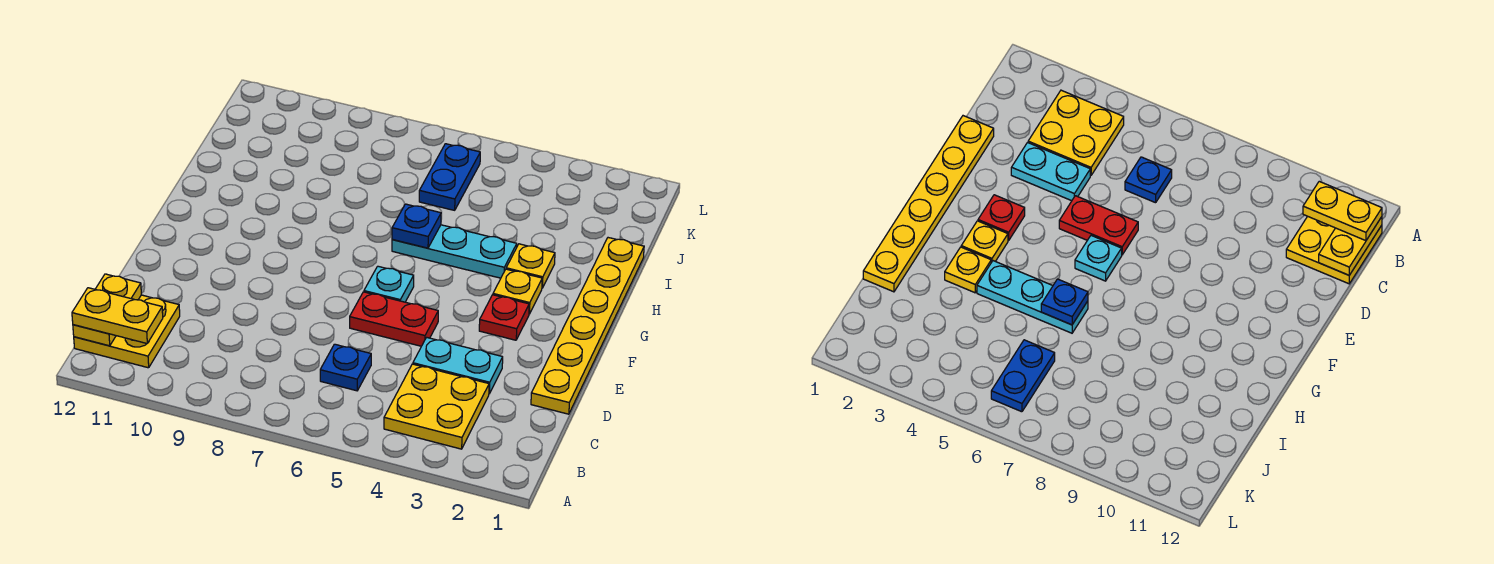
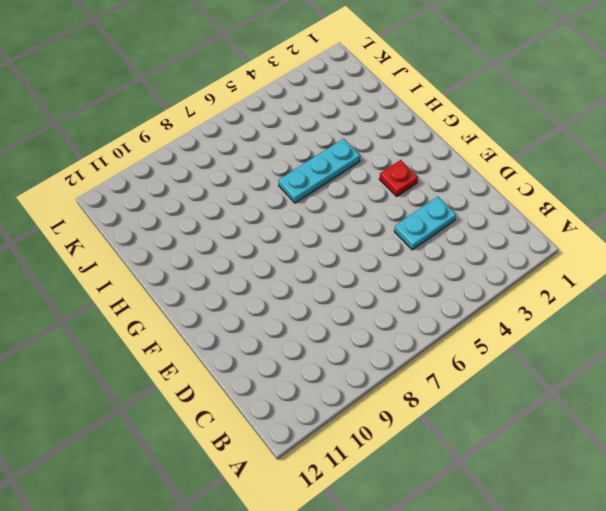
none -> yellow plate B3:C4 level 1
none -> yellow plate B11:C12 level 1
none -> blue plate C6 level 1

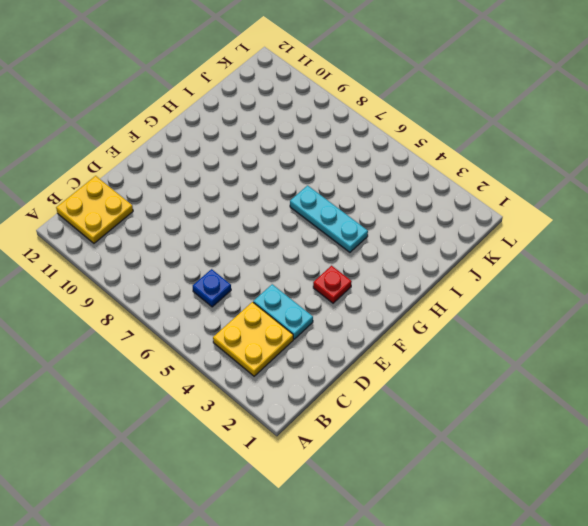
none -> yellow plate D1:I1 level 1
none -> red plate E5:E6 level 1
none -> cyan plate F6 level 1

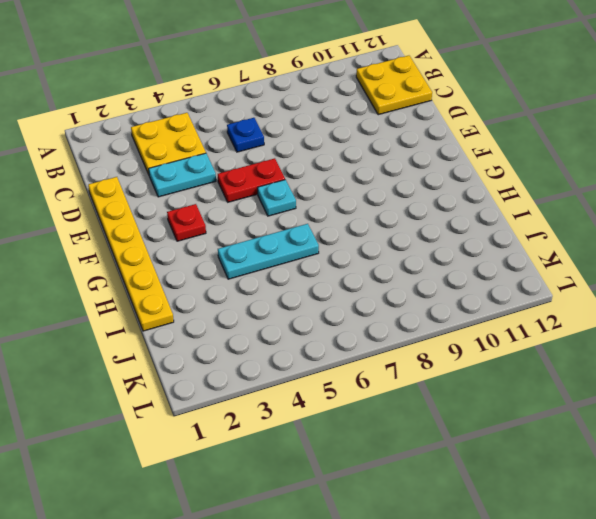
none -> yellow plate G3 level 1
none -> yellow plate H3 level 1
none -> blue plate J6:K6 level 1

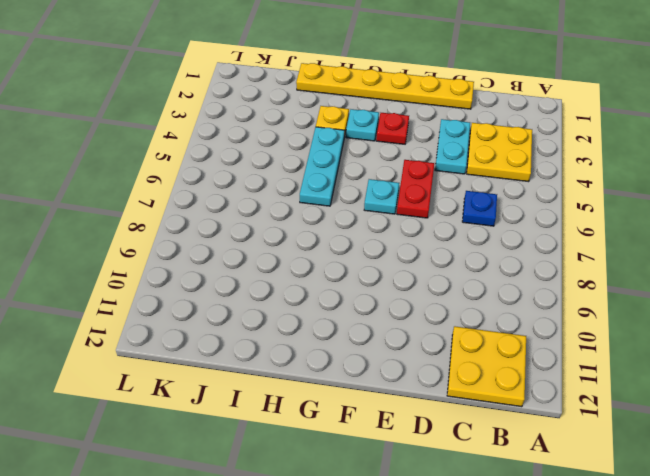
cyan plate G3 level 1 -> yellow plate G3 level 1
none -> blue plate J6:K6 level 1
none -> yellow plate B12:C12 level 2
none -> blue plate H6 level 2

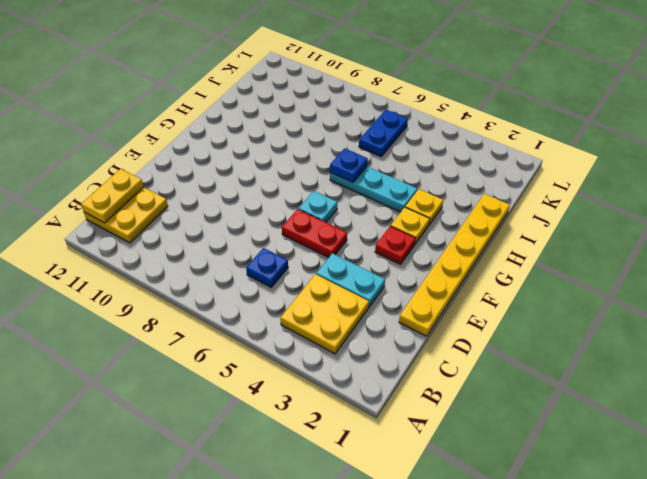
none -> yellow plate B11:B12 level 3

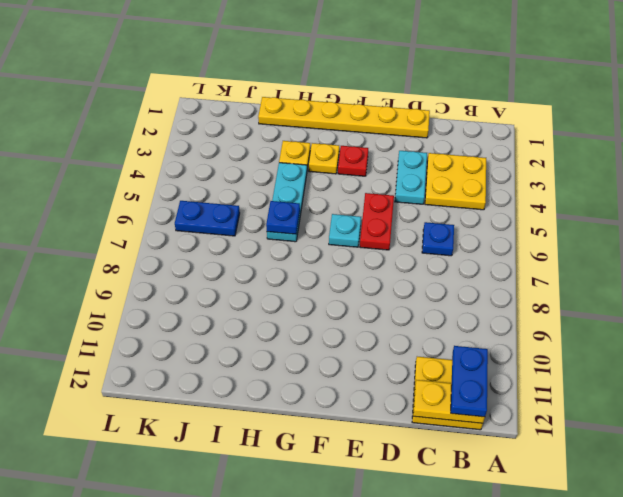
blue plate B11:B12 level 3 -> yellow plate B11:B12 level 3

